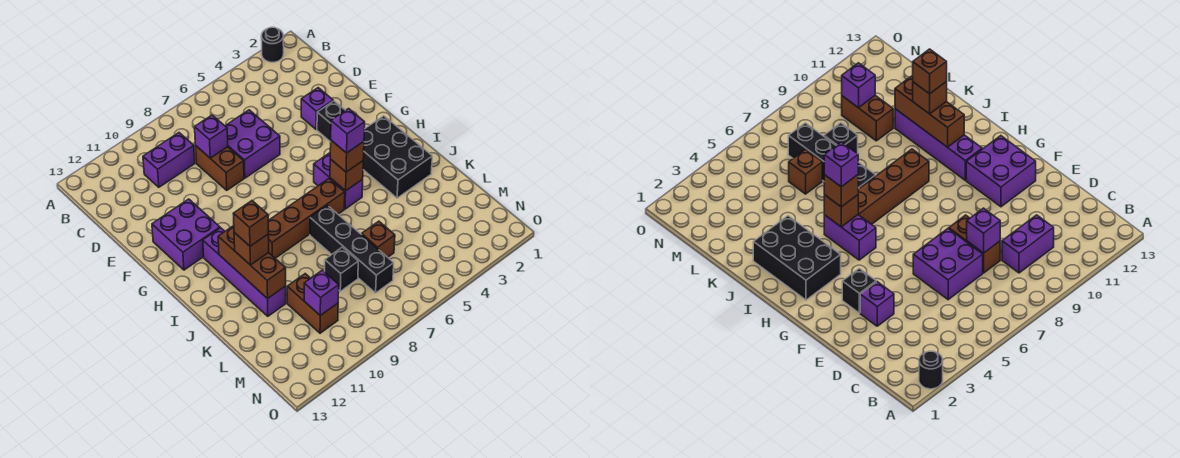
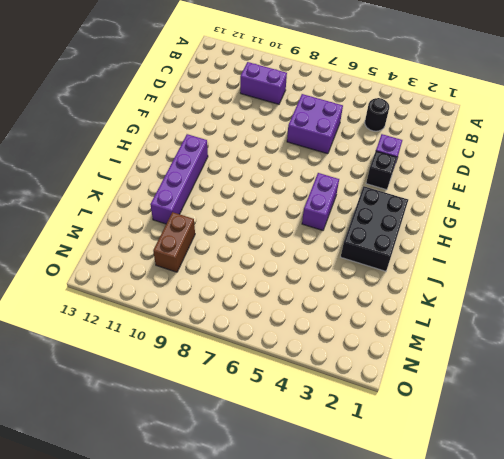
black round brick C4 level 1 -> black round brick A2 level 1
none -> brown brick D8:E8 level 1
none -> purple brick F11:G12 level 1
none -> brown brick I6:I9 level 1

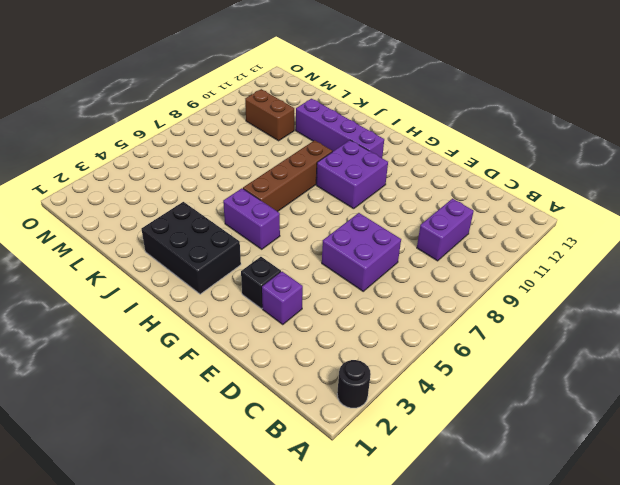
purple brick G9:H10 level 1 -> purple brick F11:G12 level 1
none -> brown brick D8:E8 level 1
none -> black brick J7:M7 level 1
none -> brown brick L6 level 1

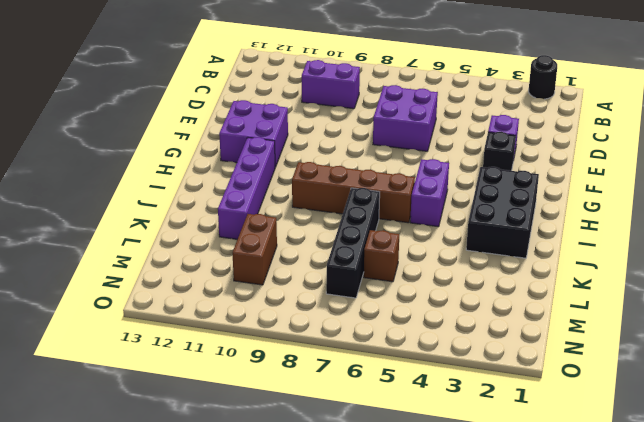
none -> brown brick D8:E8 level 1
none -> black brick L8 level 1
none -> purple brick D8 level 2

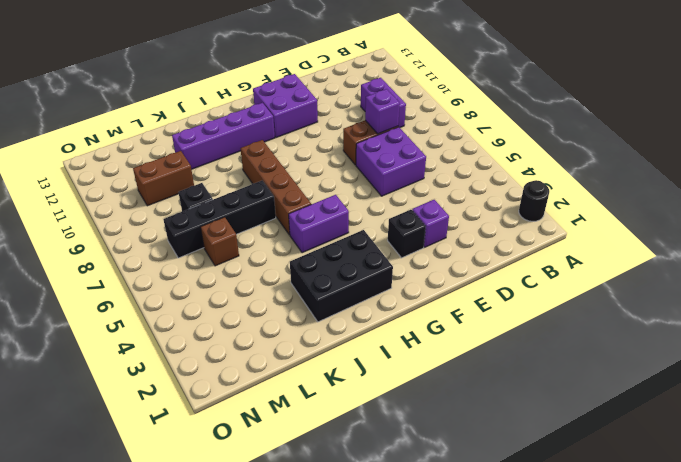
none -> brown brick I5 level 2
none -> brown brick I11:K11 level 2
none -> purple brick M10 level 2

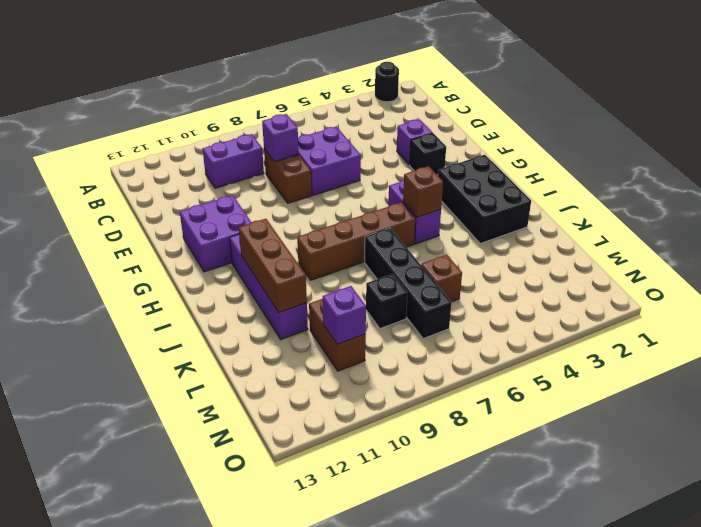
none -> brown brick I5 level 3
none -> brown brick J11 level 3
none -> purple brick I5 level 4

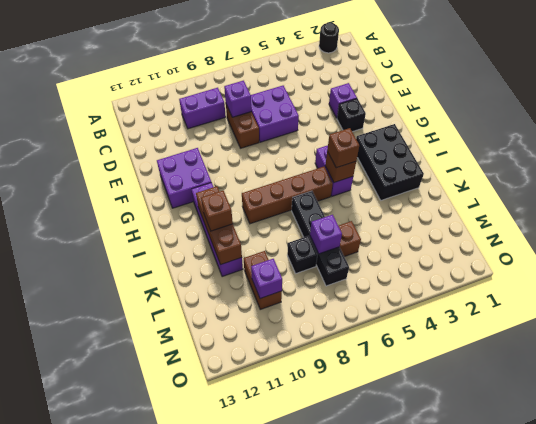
purple brick L7 level 2 -> purple brick I5 level 4
none -> brown brick J11 level 4

